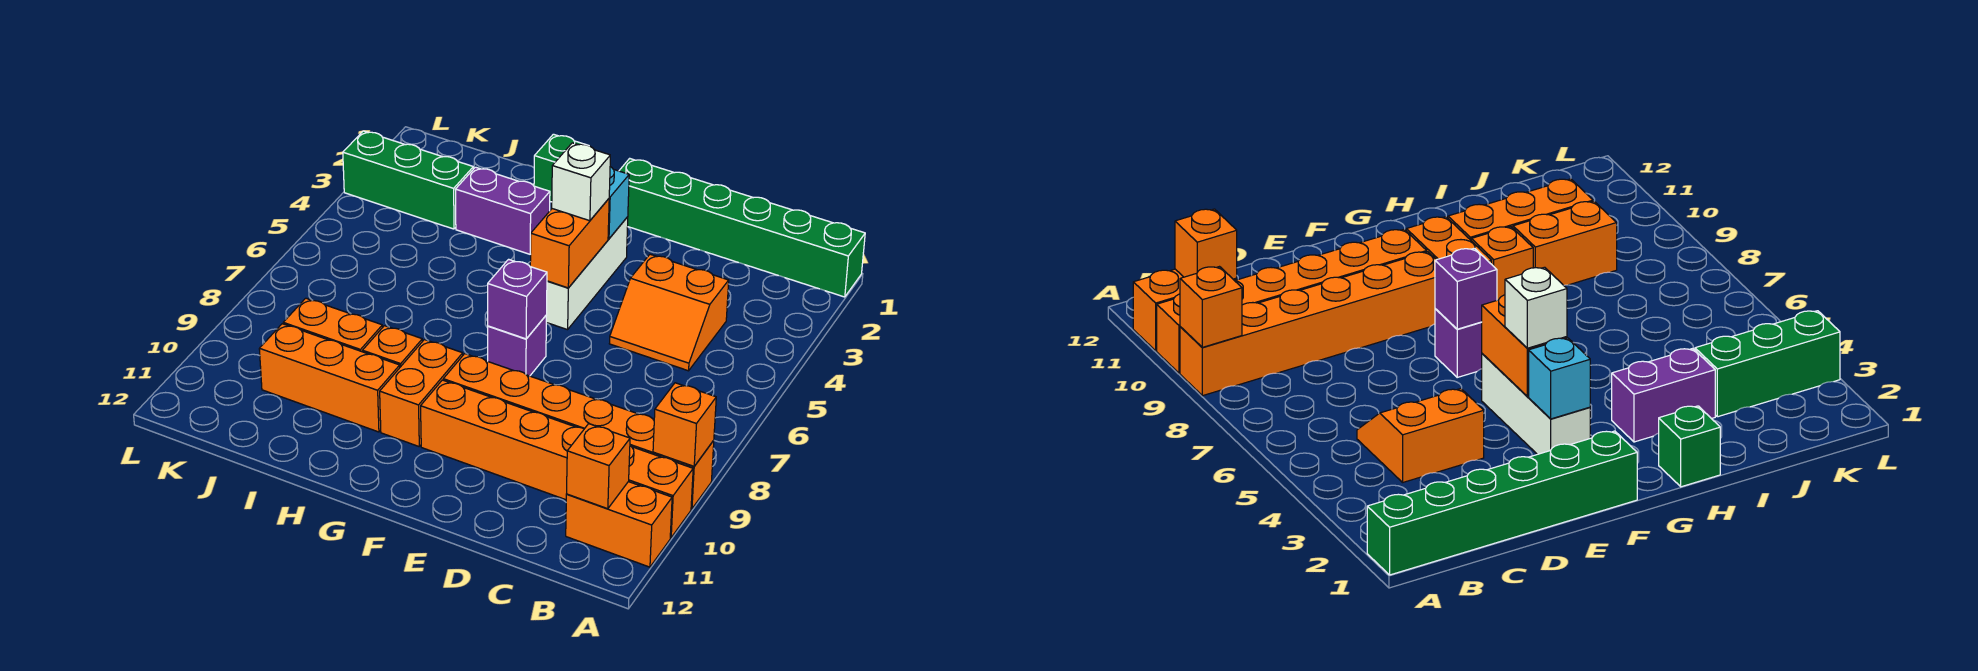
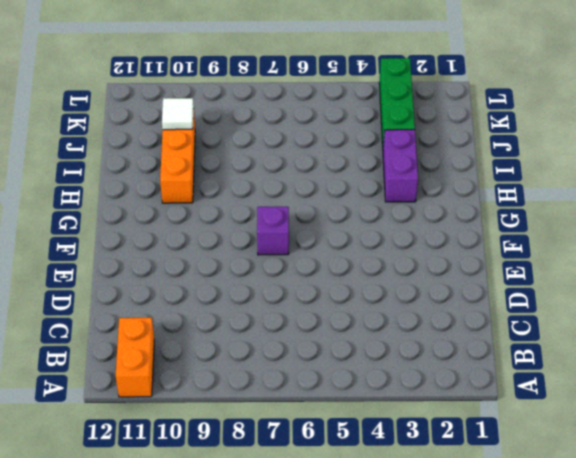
white tile J10 level 2 -> none
none -> green brick A1:F1 level 1
none -> orange brick A9:F9 level 1
none -> orange brick A10:F10 level 1

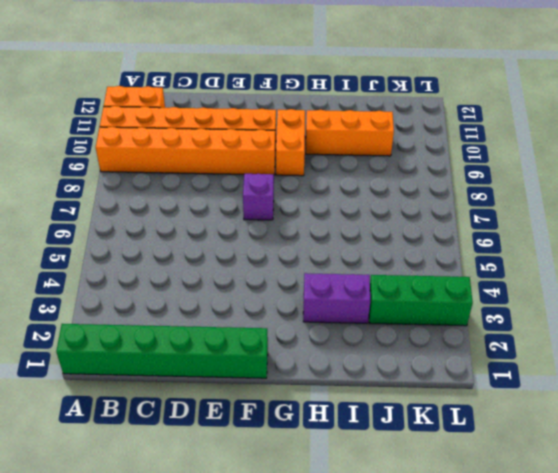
none -> orange slope C4:D5 level 1 top 4
none -> white brick F3:F5 level 1
none -> green brick H1 level 1

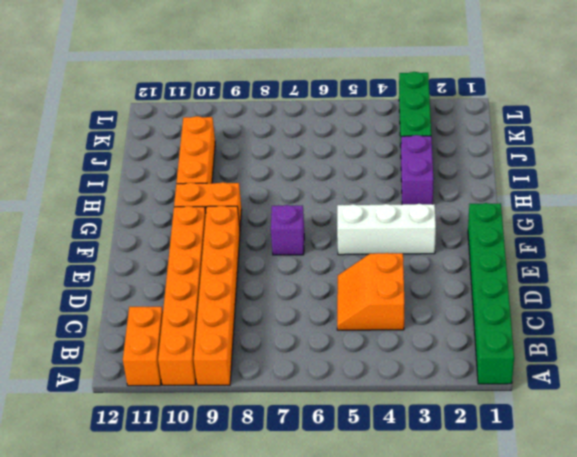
none -> green brick H1 level 1
none -> orange brick H9 level 1
none -> orange brick I9:J9 level 1

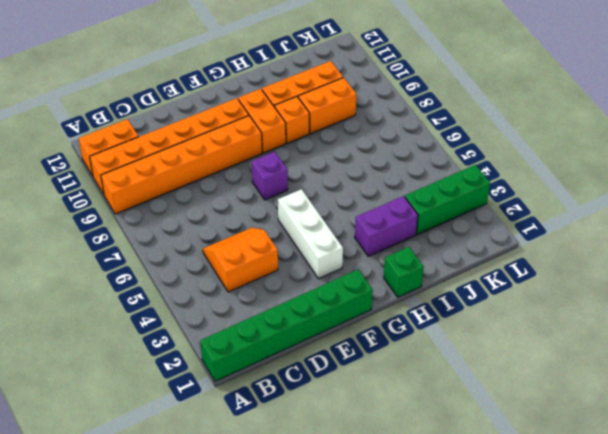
none -> orange brick A9 level 2
none -> orange brick B11 level 2
none -> cyan brick F3 level 2

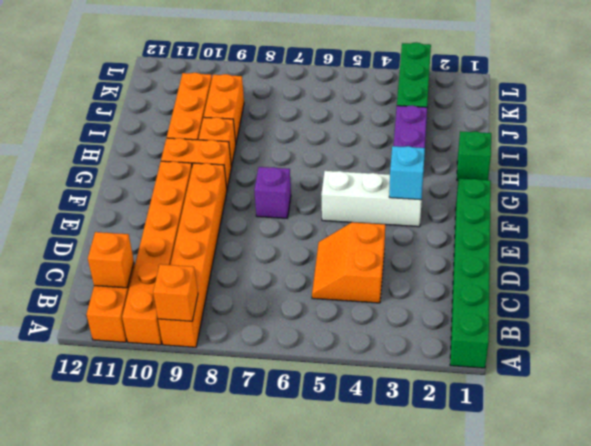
none -> orange brick F4:F5 level 2
none -> purple brick F7 level 2
none -> white brick F4 level 3

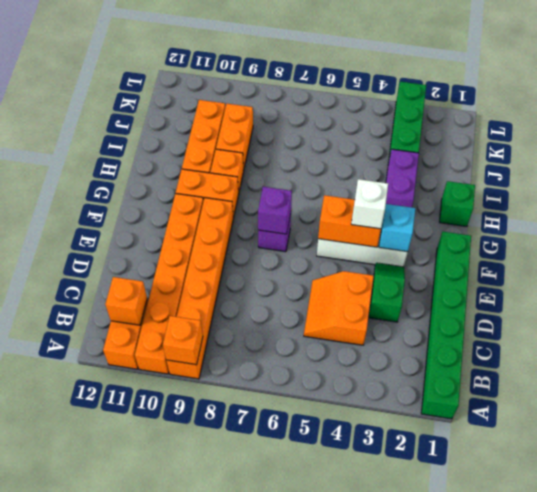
green slope D3:E3 level 1 top D -> none

